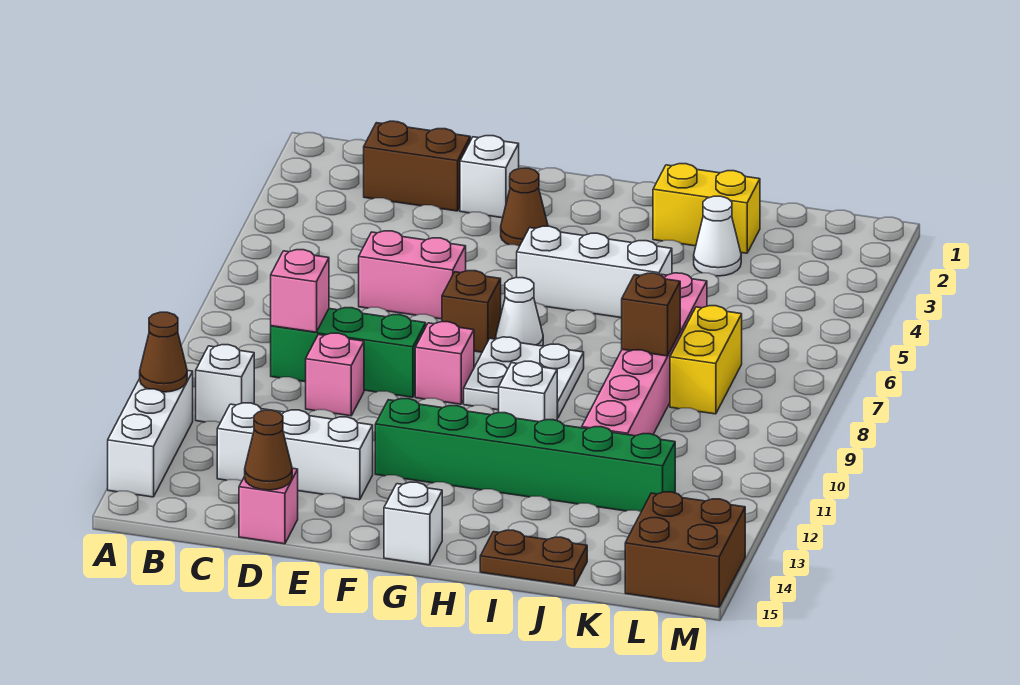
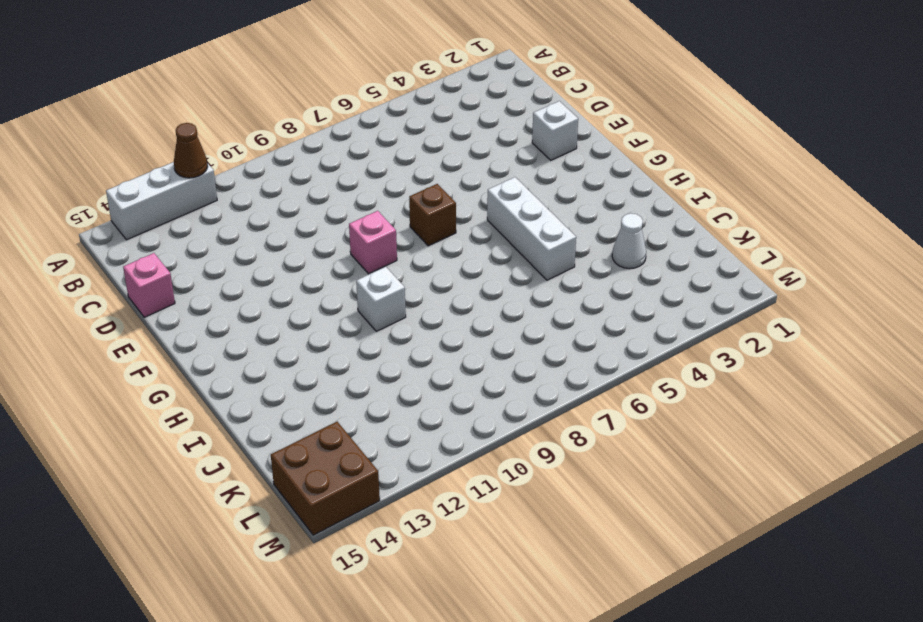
none -> white brick B11 level 1
none -> brown brick C2:D2 level 1
none -> green brick C9:E9 level 1

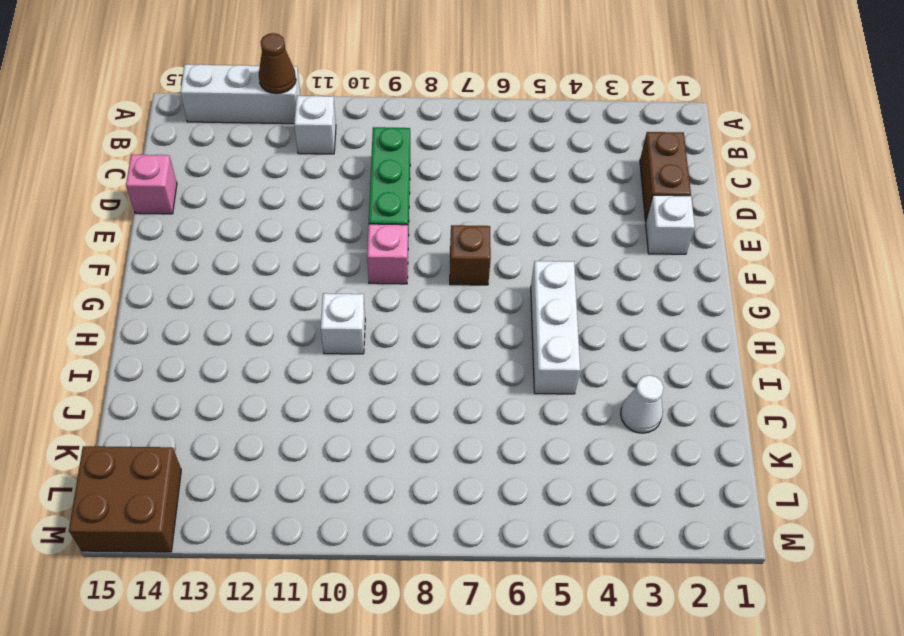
none -> white brick C13:E13 level 1
none -> pink brick D6:E6 level 1
none -> pink brick D10 level 1

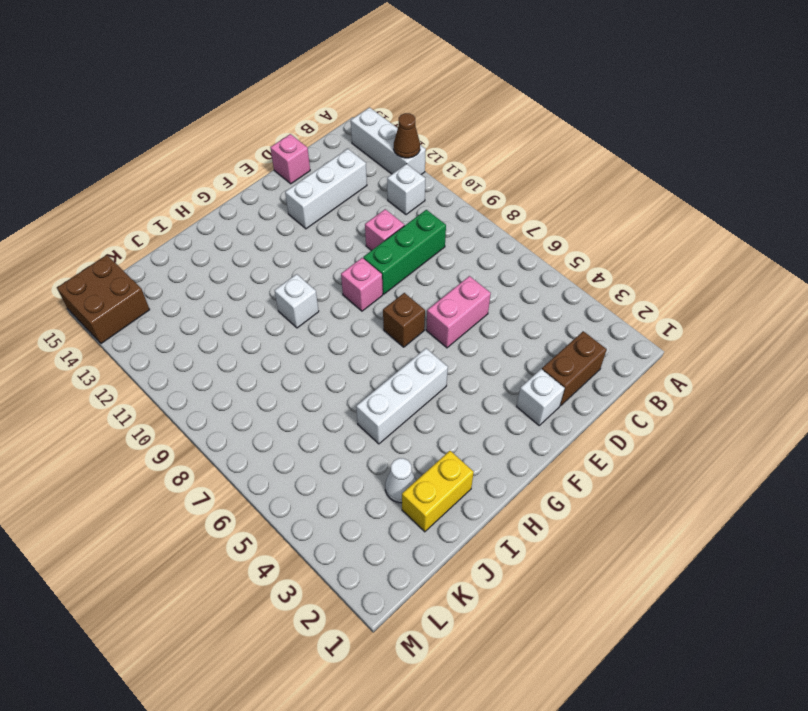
none -> brown cone F3 level 1
none -> green brick F12:K12 level 1
none -> white cone G7 level 1

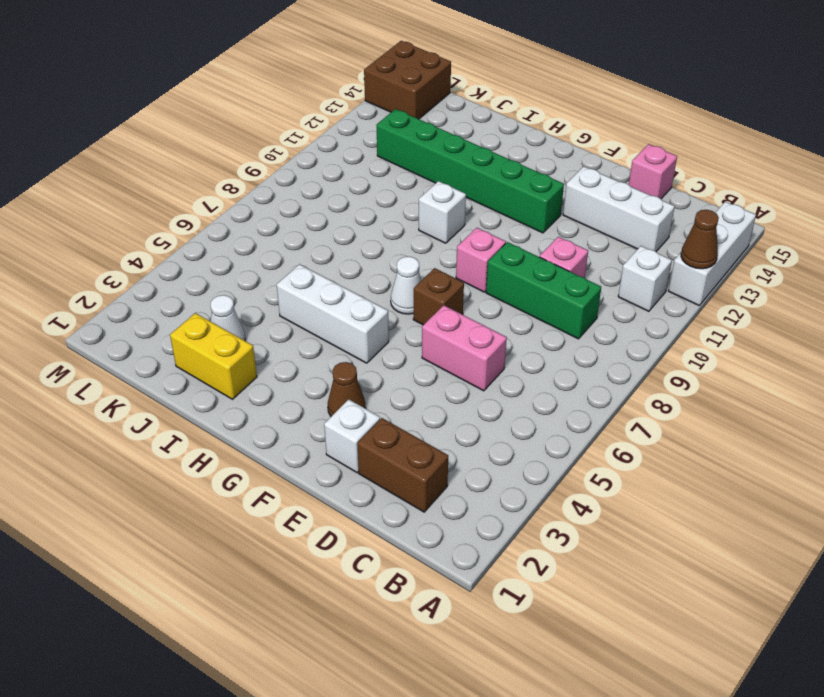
none -> white plate G8:H9 level 1
none -> white brick G15 level 1
none -> brown plate I15:J15 level 1

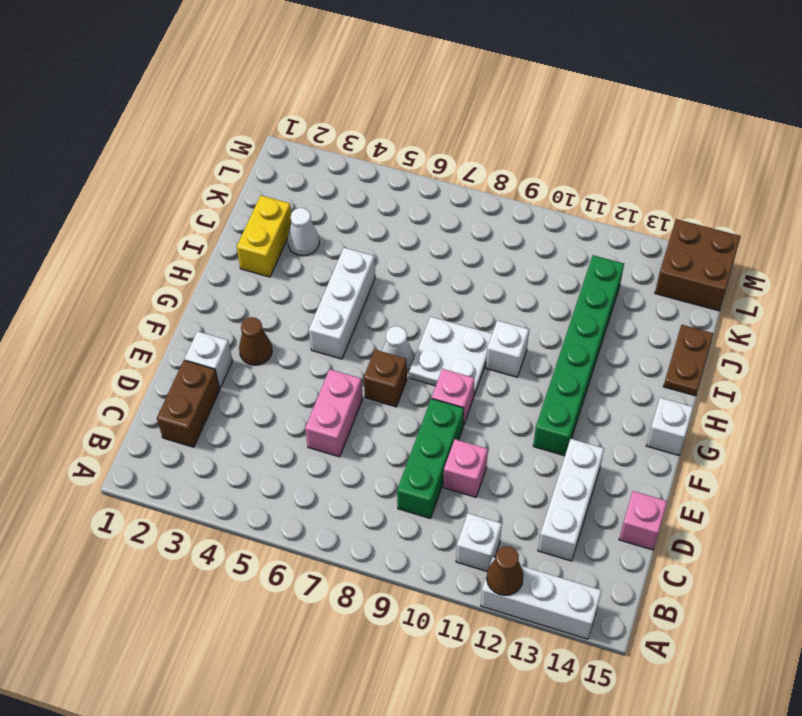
none -> pink brick J6:J11 level 1
none -> yellow brick K7:K8 level 1
none -> pink brick C9 level 2

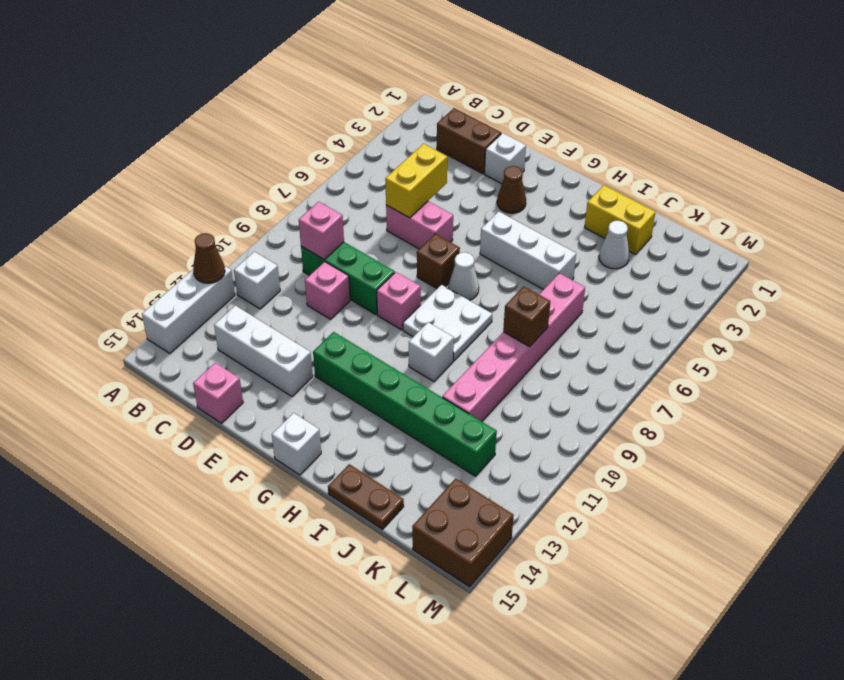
yellow brick D5:D6 level 2 -> yellow brick K7:K8 level 1
none -> brown cone D15 level 2

